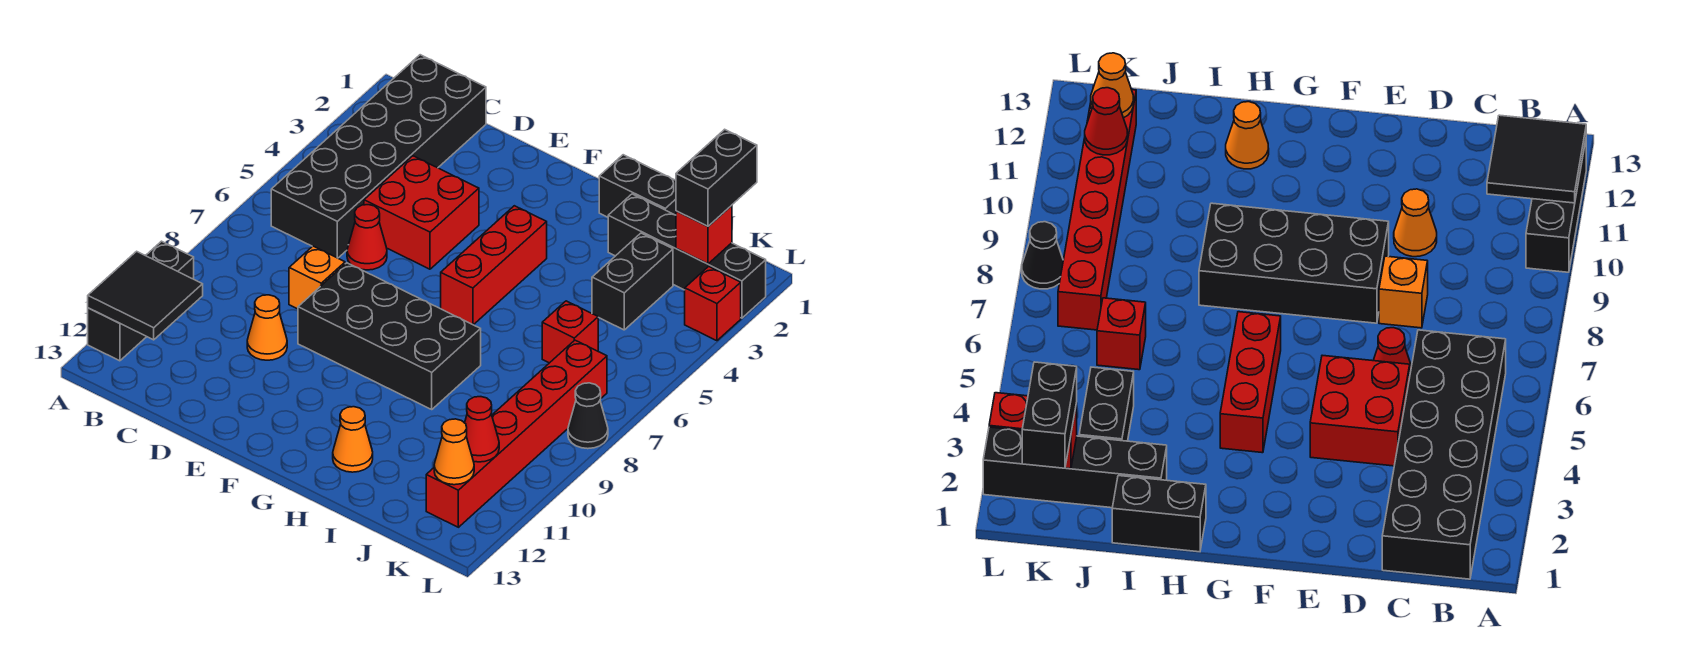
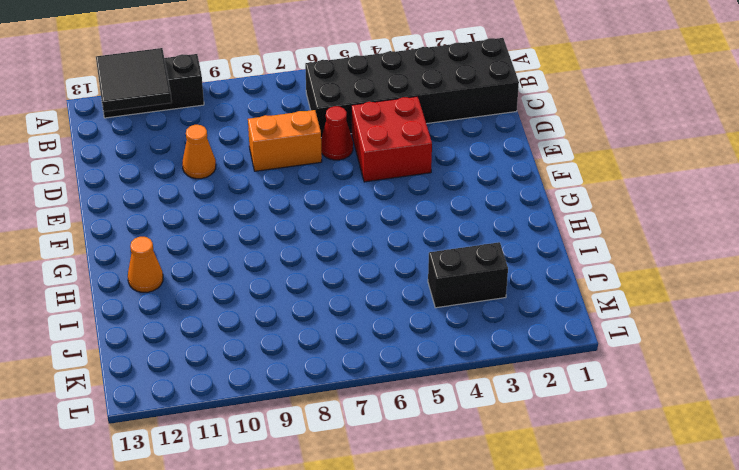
orange brick D7:D8 level 1 -> orange brick D8 level 1
none -> black brick E8:H9 level 1
none -> red brick G4:G6 level 1
none -> black brick H1:I1 level 1

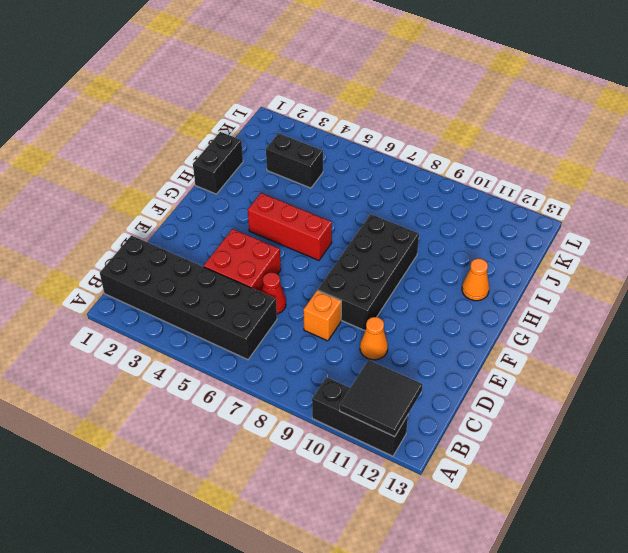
none -> black brick I2:L2 level 1
none -> red brick J6 level 1
none -> red brick K7:K12 level 1

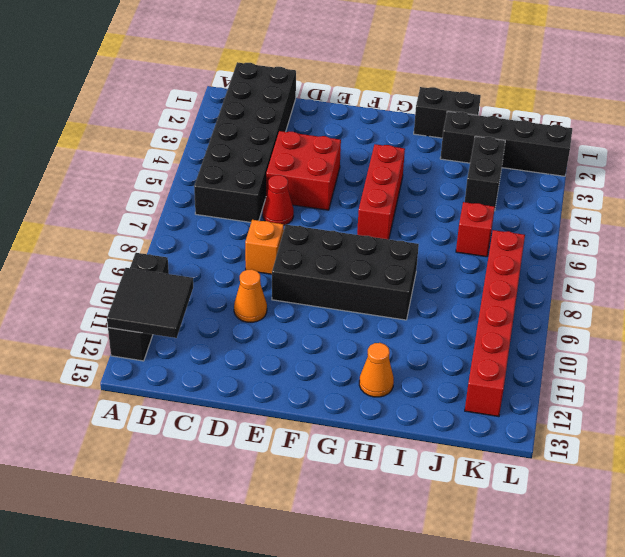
none -> red brick L3 level 1
none -> black cone L8 level 1
none -> red brick K2 level 2

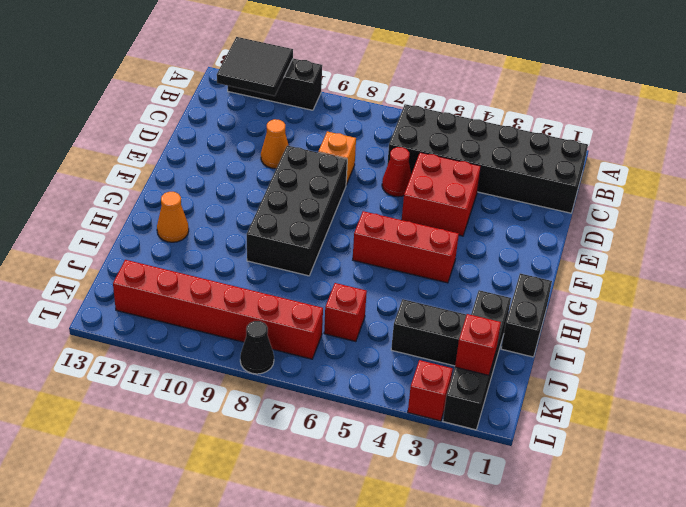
none -> red cone K11 level 2
none -> orange cone K12 level 2
none -> black brick K1:K2 level 3

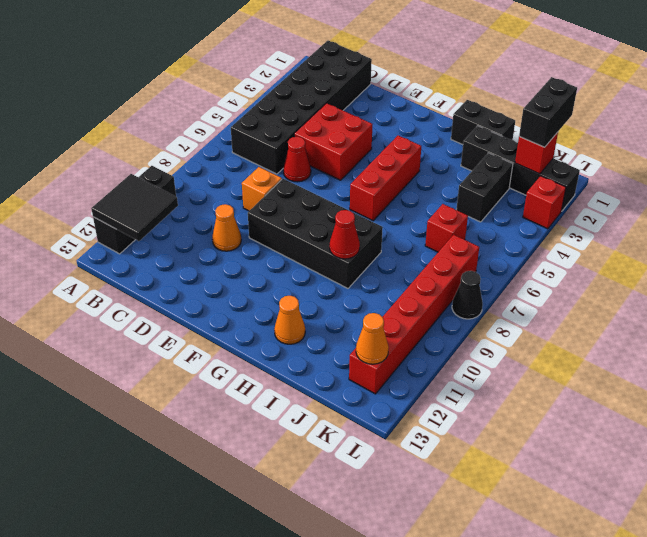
red cone H9 level 2 -> red cone K11 level 2

